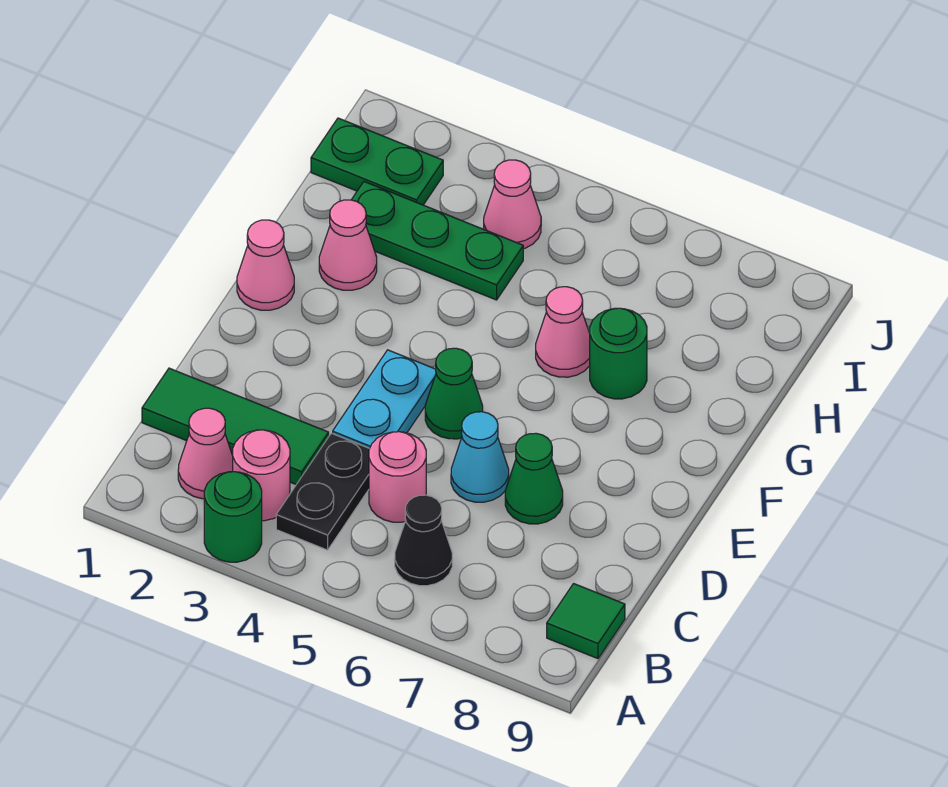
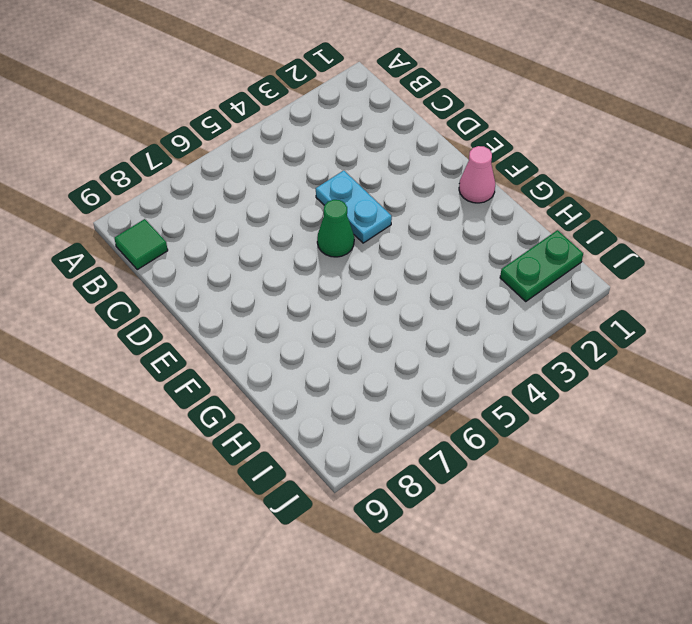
none -> green round brick A3 level 1
none -> pink cone B2 level 1
none -> pink round brick B3 level 1

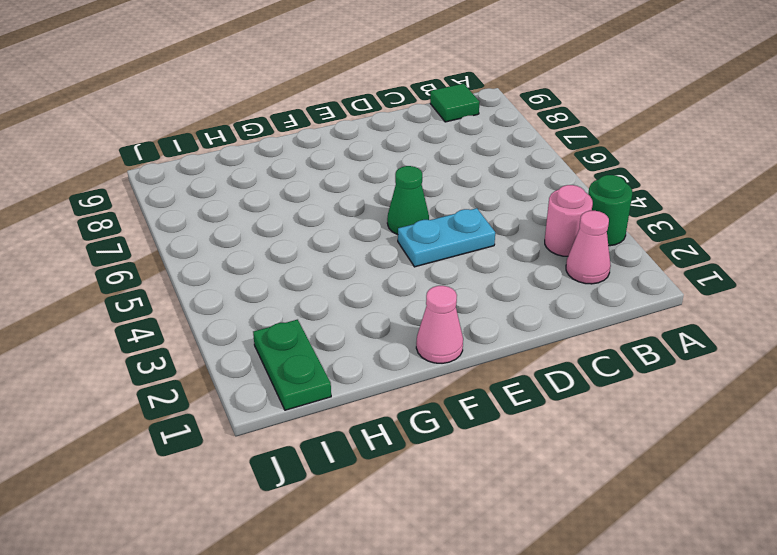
none -> black plate B4:C4 level 1
none -> black cone B6 level 1
none -> green tile C1:C3 level 1

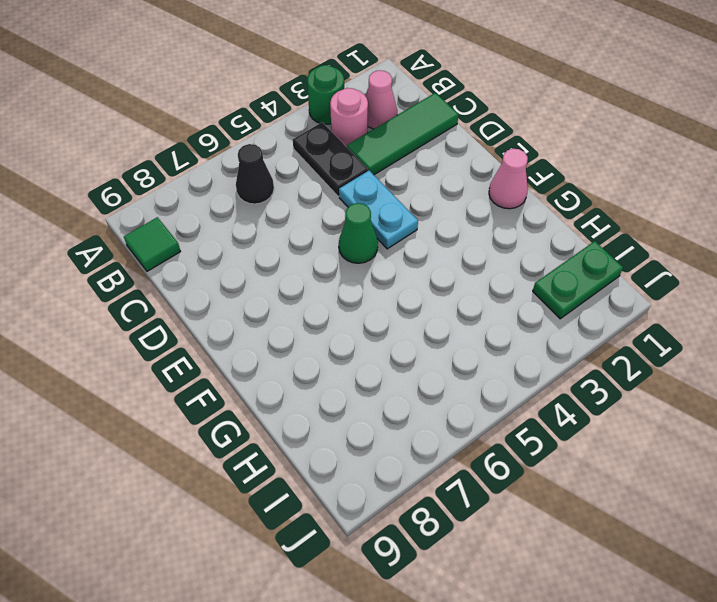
none -> pink round brick C5 level 1
none -> cyan cone D6 level 1
none -> green cone D7 level 1

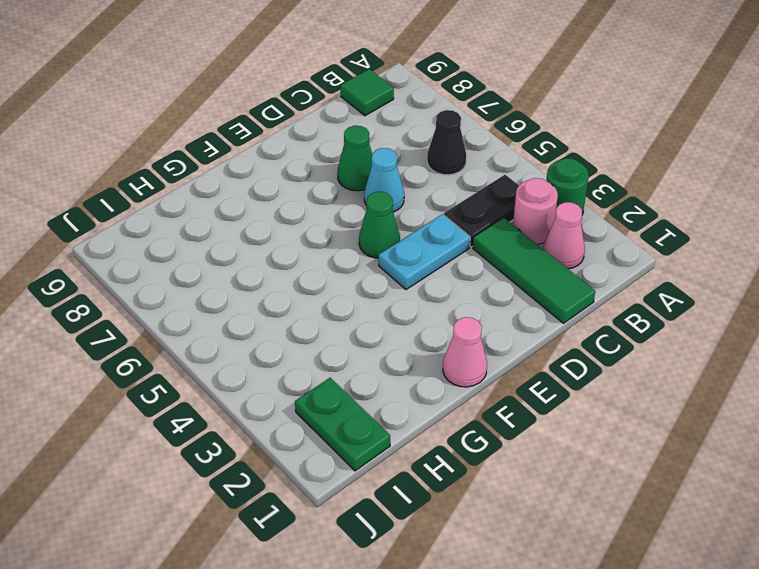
none -> pink round brick C5 level 1
none -> pink cone G2 level 1
none -> pink cone G6 level 1

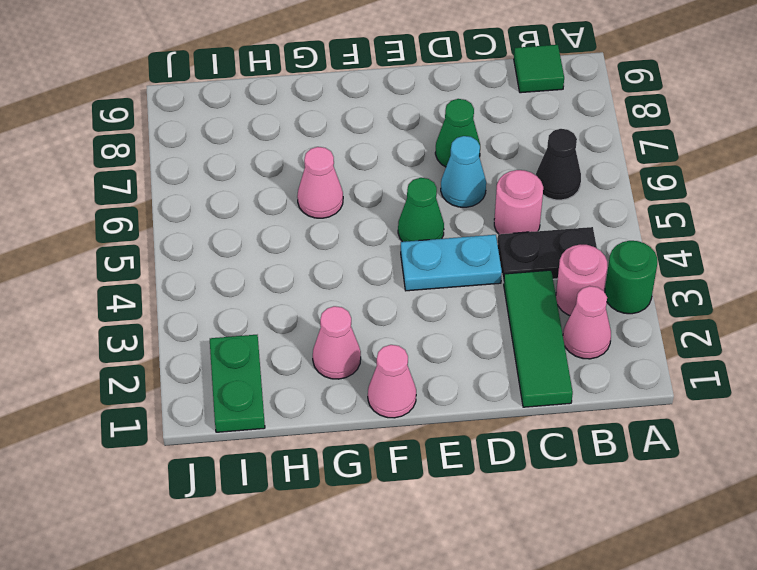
none -> green round brick G7 level 1
none -> green plate H2:H4 level 1
none -> pink cone I4 level 1

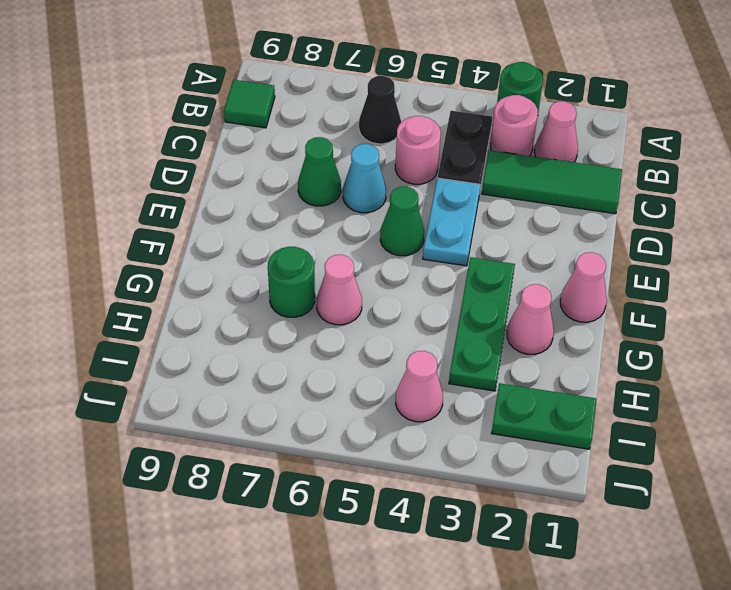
green plate F3:H3 level 1 -> green plate H2:H4 level 1

